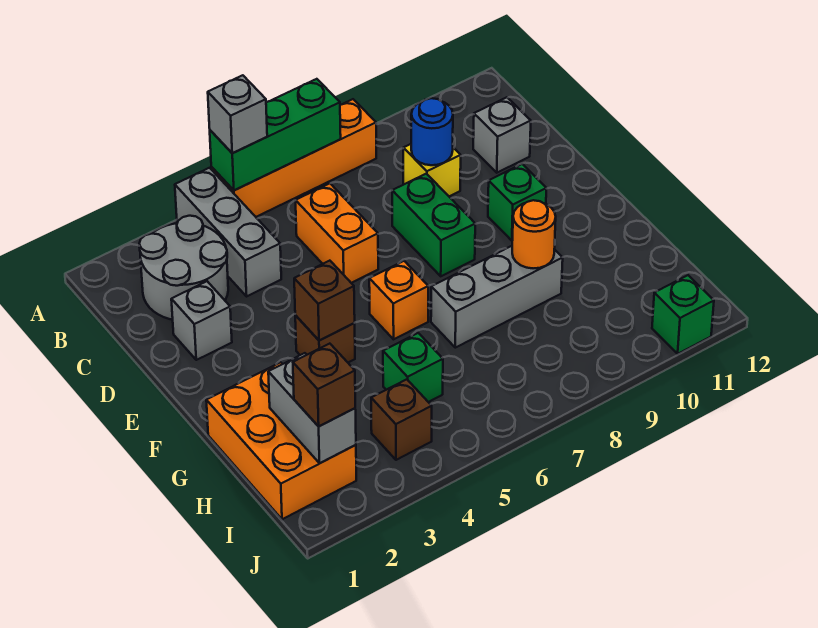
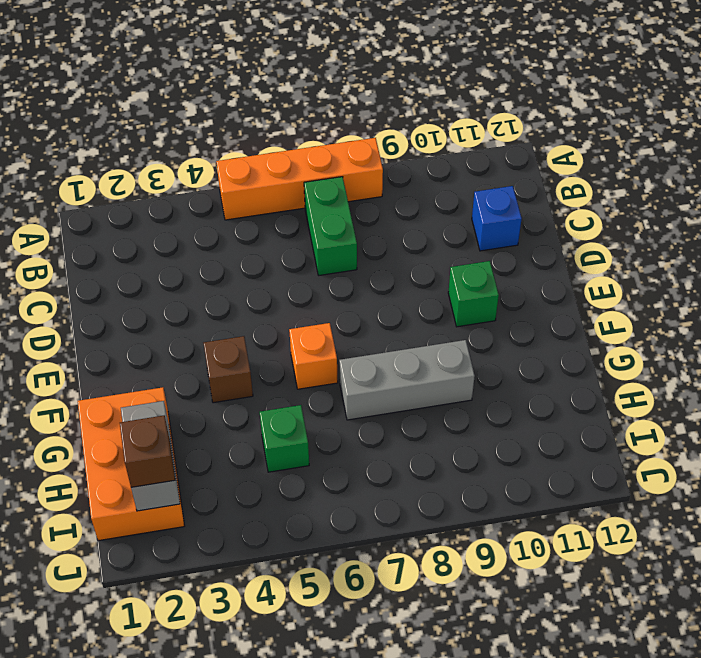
green brick B7:C7 level 1 -> green brick D8:E8 level 1
blue brick C11 level 1 -> grey brick C11 level 1
none -> grey brick A4:C4 level 1
none -> grey round brick B2:C3 level 1
none -> orange brick C6:D6 level 1

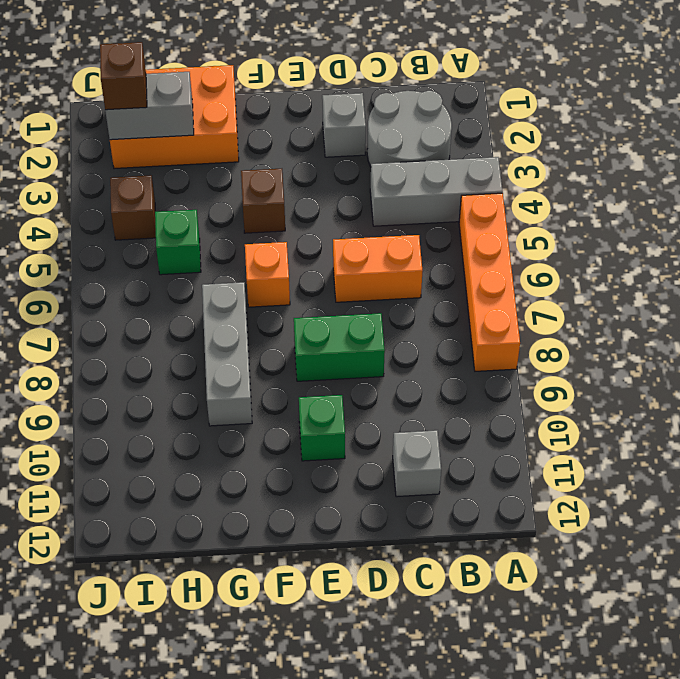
none -> yellow brick C9 level 1
none -> green brick J11 level 1
none -> green brick A5:A7 level 2

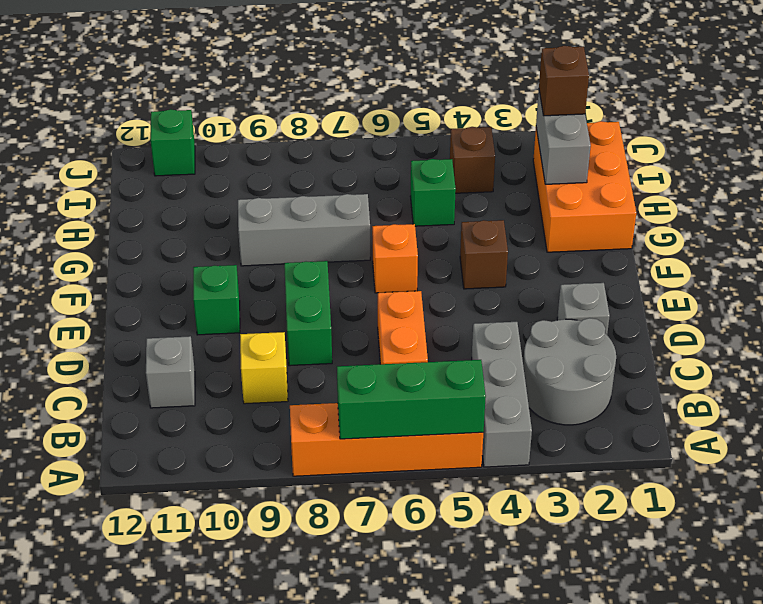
none -> blue round brick C9 level 2
none -> brown brick F4 level 2
none -> orange round brick G9 level 2

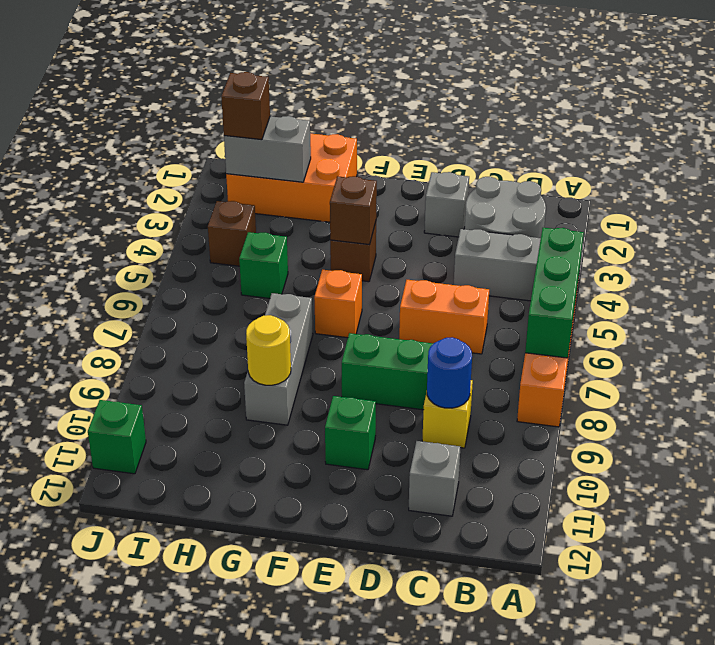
yellow round brick G9 level 2 -> orange round brick G9 level 2
none -> grey brick A5 level 3

